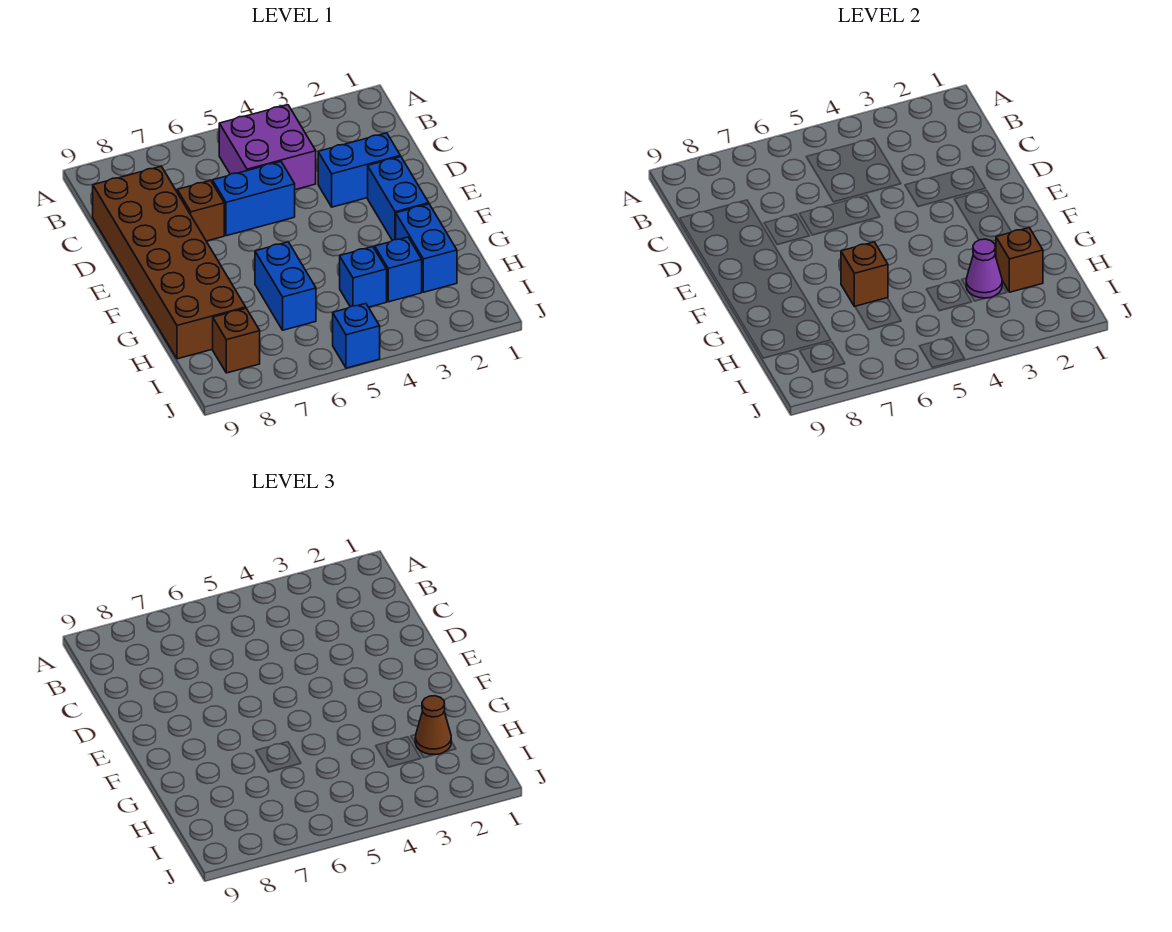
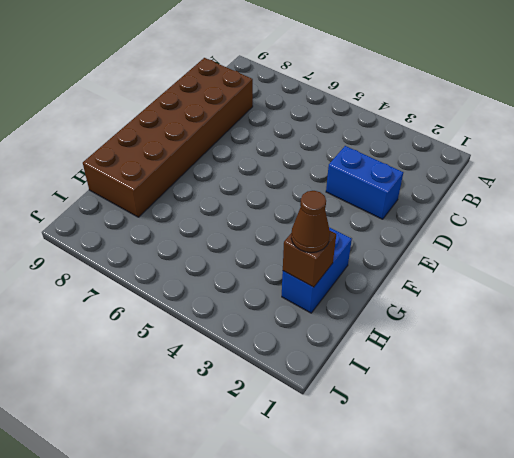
none -> purple brick B4:C5 level 1
none -> blue brick D5:D6 level 1
none -> brown brick D7 level 1

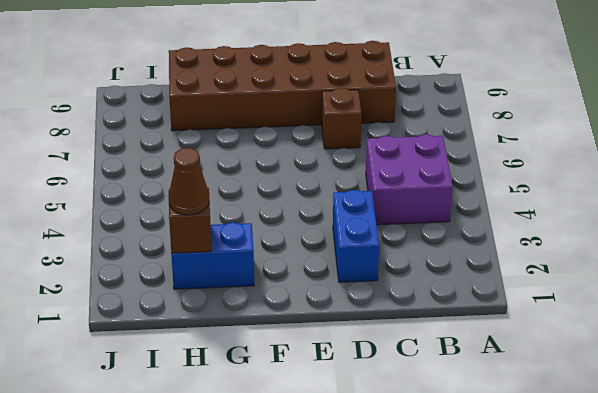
none -> blue brick D5:D6 level 1
none -> blue brick E2:F2 level 1
none -> blue brick G6:H6 level 1

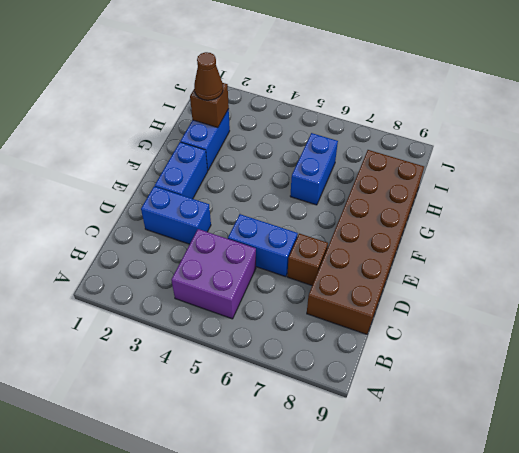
none -> blue brick H3 level 1
none -> blue brick H4 level 1
none -> brown brick I8 level 1

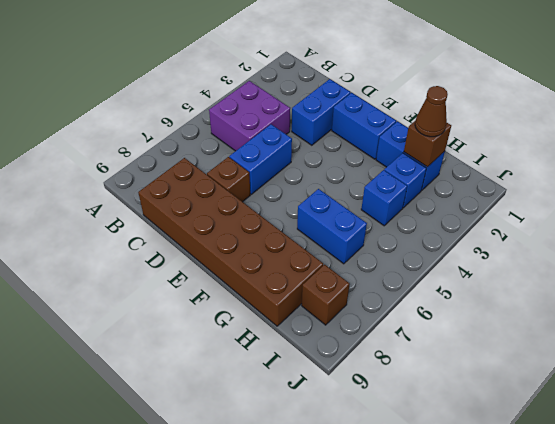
none -> blue brick J5 level 1
none -> brown brick G6 level 2
none -> purple cone H3 level 2

